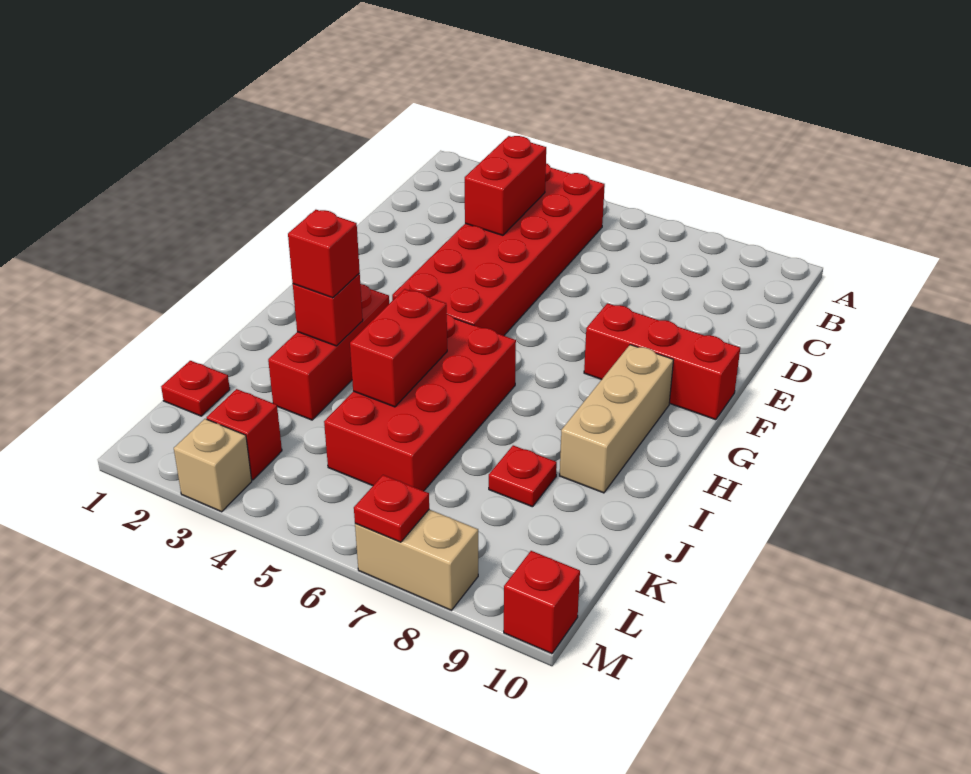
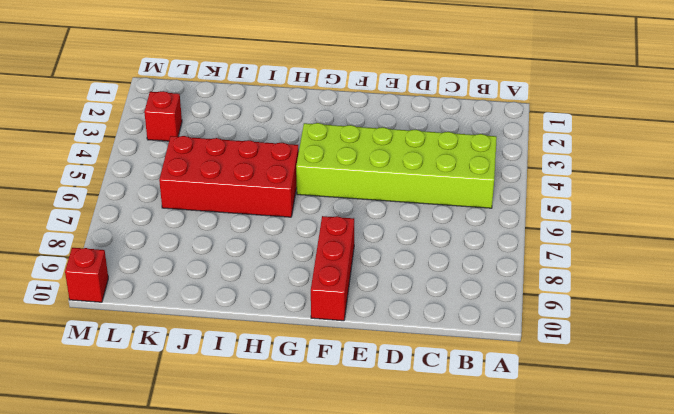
lime brick B4:G5 level 1 -> red brick B4:G5 level 1
none -> tan brick G9:I9 level 1
none -> red brick H3:J3 level 1
none -> red plate J8 level 1

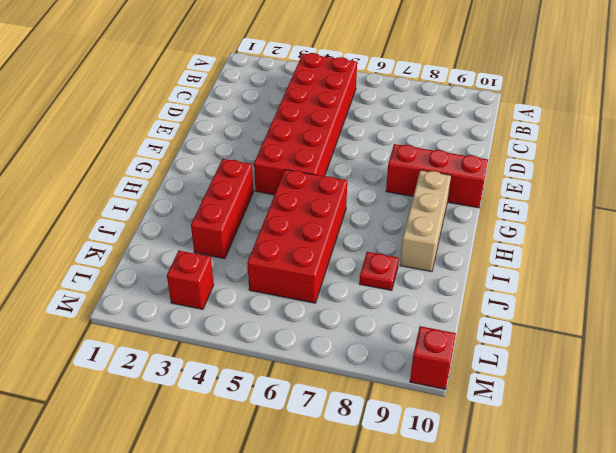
none -> red plate K1 level 1
none -> tan brick M3 level 1
none -> tan brick M7:M8 level 1

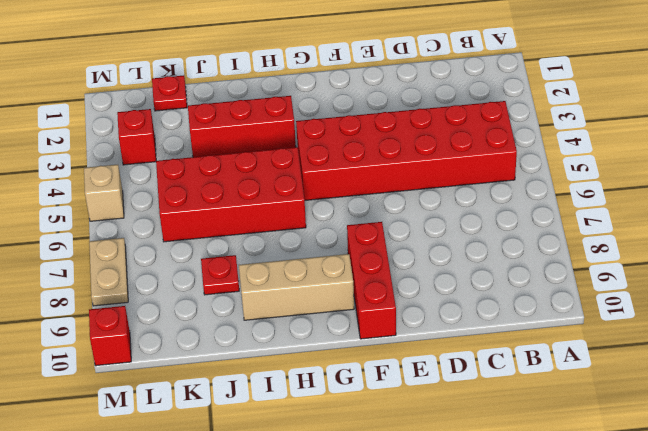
tan brick M5 level 1 -> tan brick M3 level 1
tan plate M7:M8 level 1 -> tan brick M7:M8 level 1
none -> red brick C4:D4 level 2
none -> red brick I3 level 2
none -> red brick I5:J5 level 2

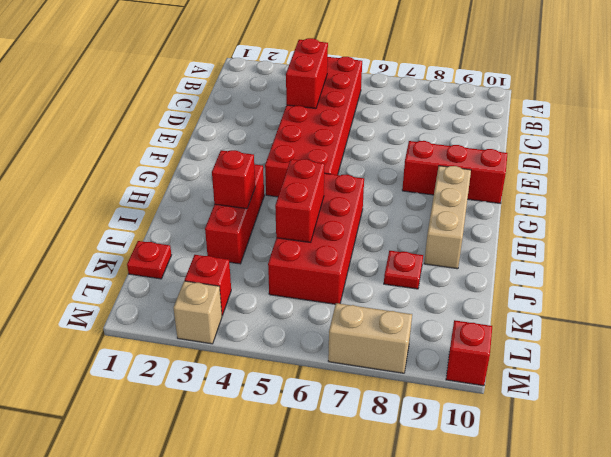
none -> red plate M7 level 2
none -> red brick I3 level 3

